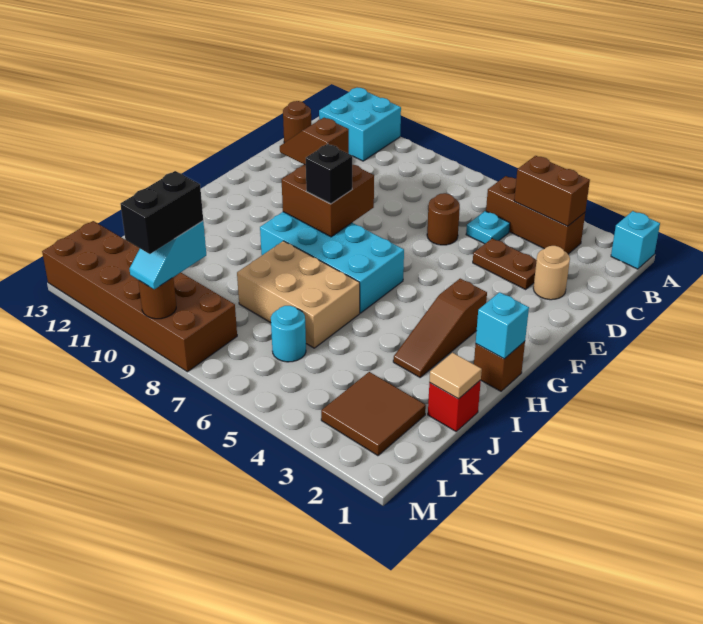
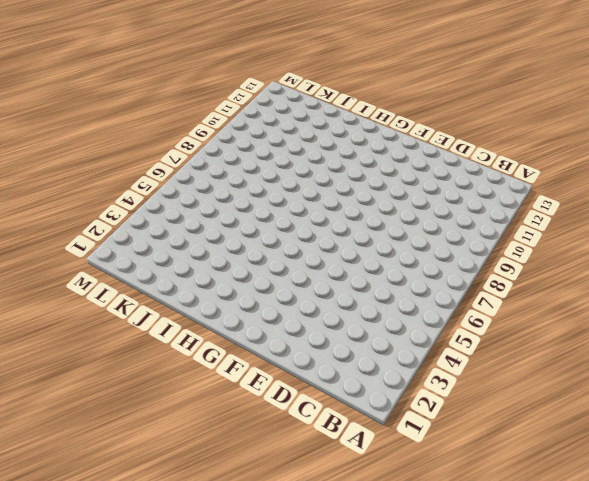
none -> cyan brick A1 level 1
none -> cyan brick A11:B12 level 1
none -> brown brick B3:B5 level 1

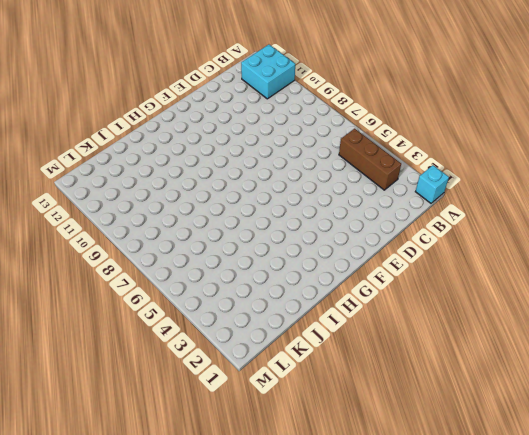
none -> cyan plate C5 level 1
none -> brown round brick C13 level 1
none -> tan round brick D2 level 1

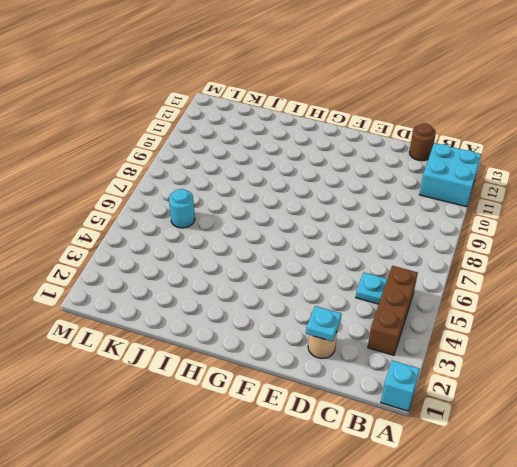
cyan plate D2 level 2 -> none
none -> brown plate D3:D4 level 1
none -> brown round brick D6 level 1
none -> brown slope G3:I3 level 1 top G

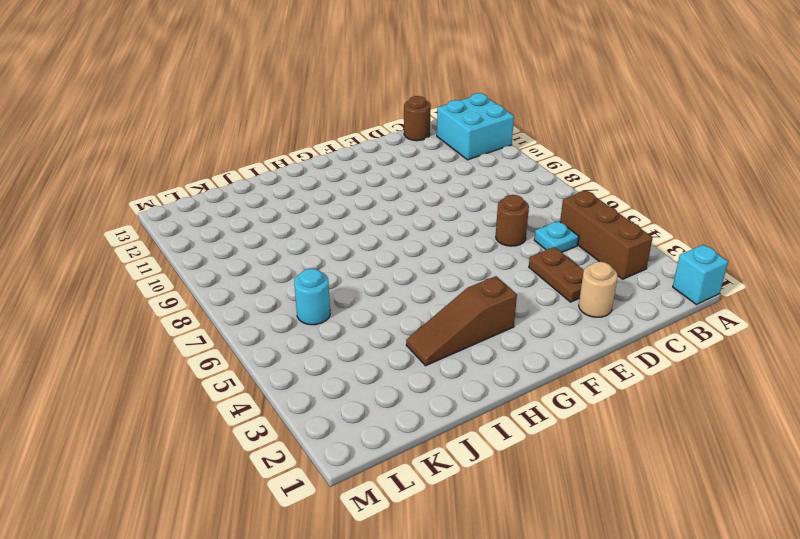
none -> cyan brick G6:H9 level 1
none -> brown brick H1 level 1
none -> tan brick I6:J8 level 1

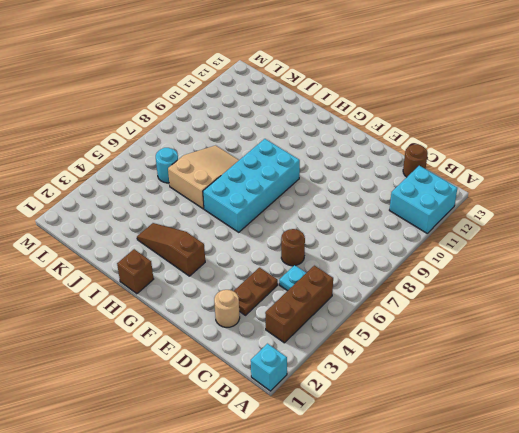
tan slope I6:J8 level 1 top 6 -> tan brick I6:J8 level 1
none -> red brick J1 level 1
none -> brown tile K2:L3 level 1
none -> brown brick L8:M13 level 1

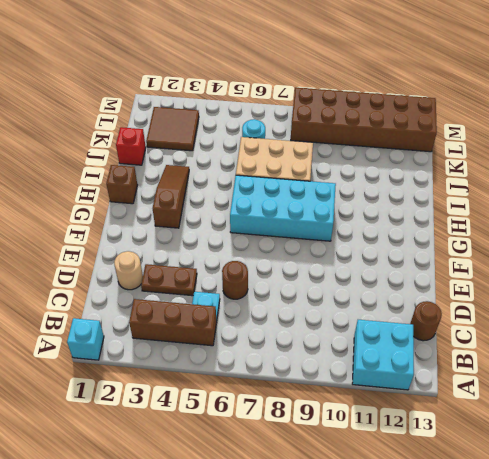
none -> brown brick B3:B4 level 2
none -> brown brick F8:G9 level 2
none -> cyan brick H1 level 2

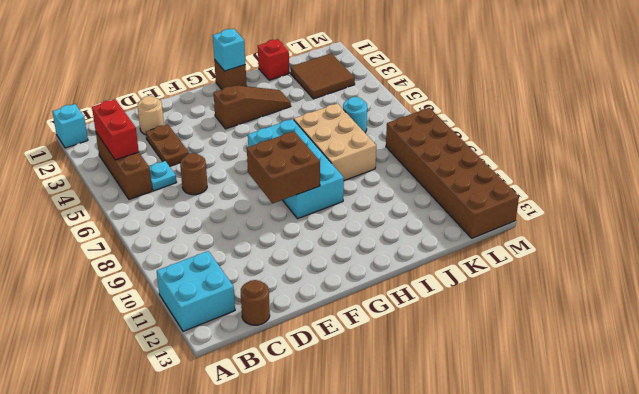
red brick B3:B4 level 2 -> brown brick B3:B4 level 2
none -> tan tile J1 level 2
none -> brown round brick M9 level 2
none -> brown slope F9:F10 level 3 top 9

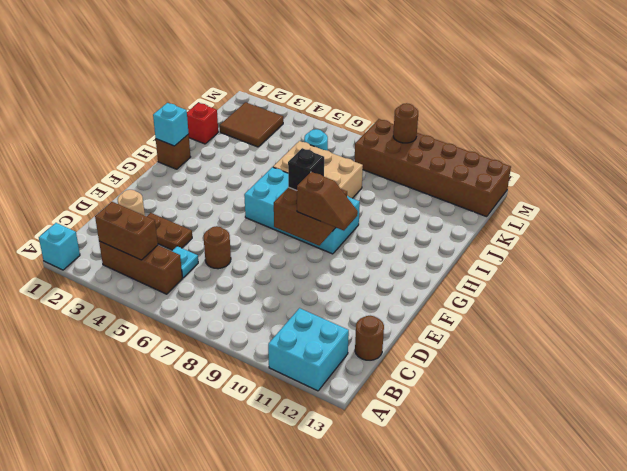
none -> brown slope G3:I3 level 1 top G
none -> tan tile J1 level 2
none -> cyan slope L9:M9 level 3 top L

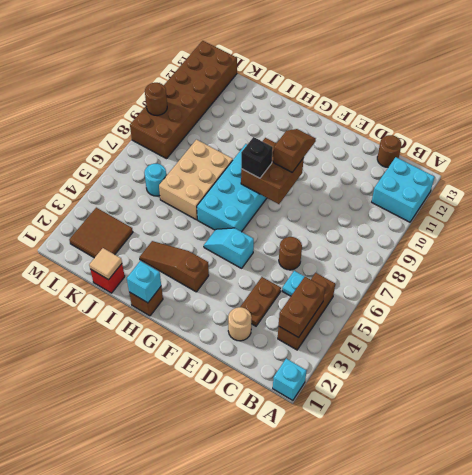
cyan slope F5:G5 level 1 top F -> cyan slope L9:M9 level 3 top L
none -> black brick L9:M9 level 4

